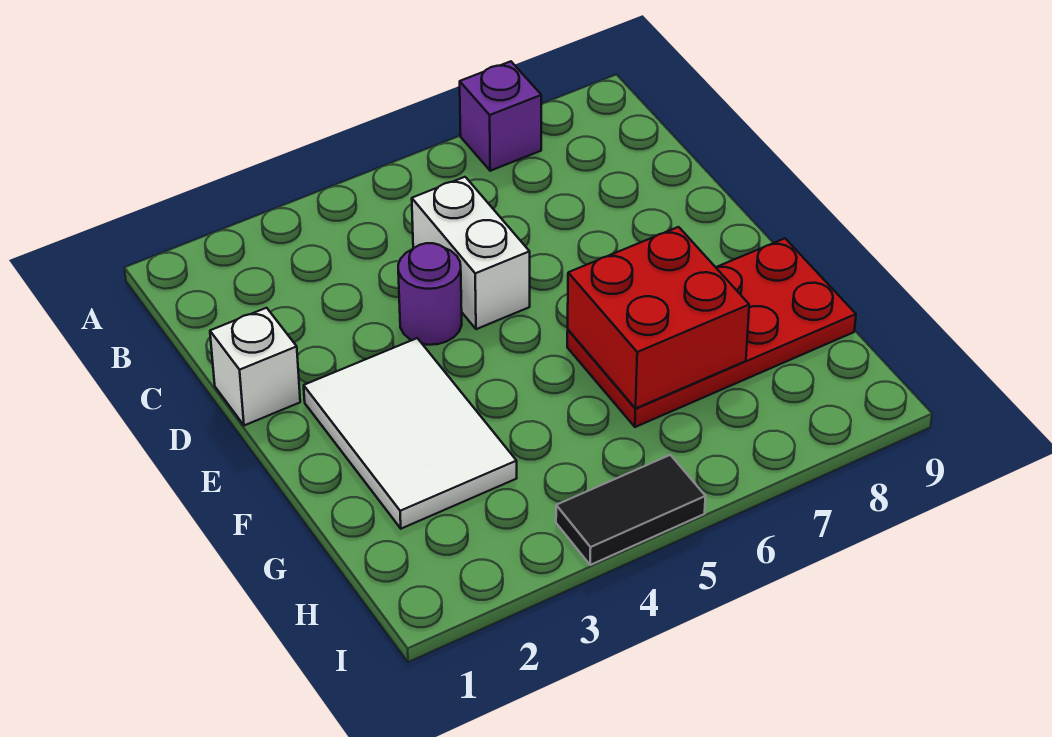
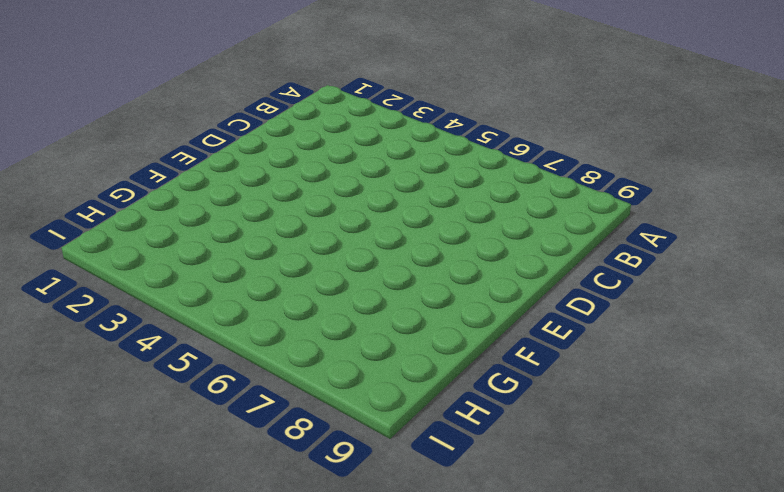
none -> purple brick A7 level 1
none -> white brick C5:D5 level 1

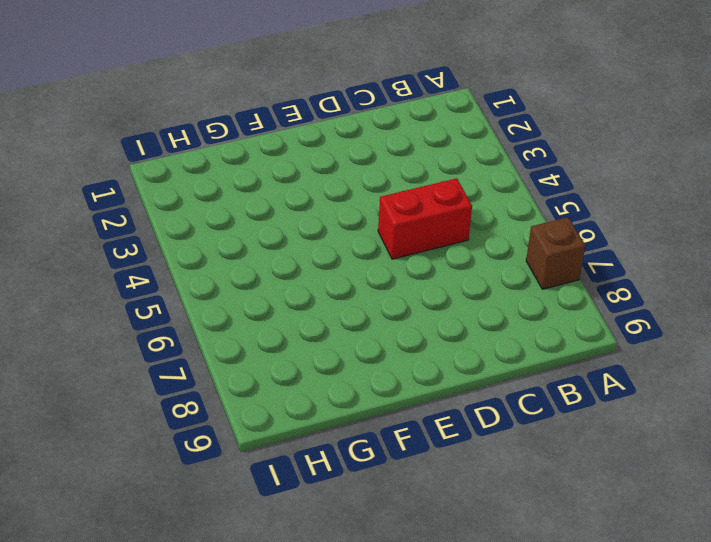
brown brick A7 level 1 -> purple brick A7 level 1
red brick C5:D5 level 1 -> white brick C5:D5 level 1
none -> white brick D1 level 1
none -> purple round brick D4 level 1

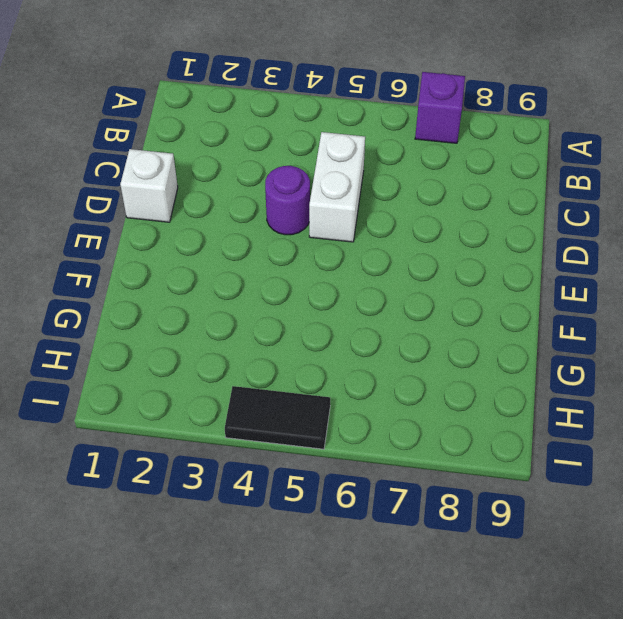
none -> white tile E2:G3 level 1
none -> red plate F6:G9 level 1

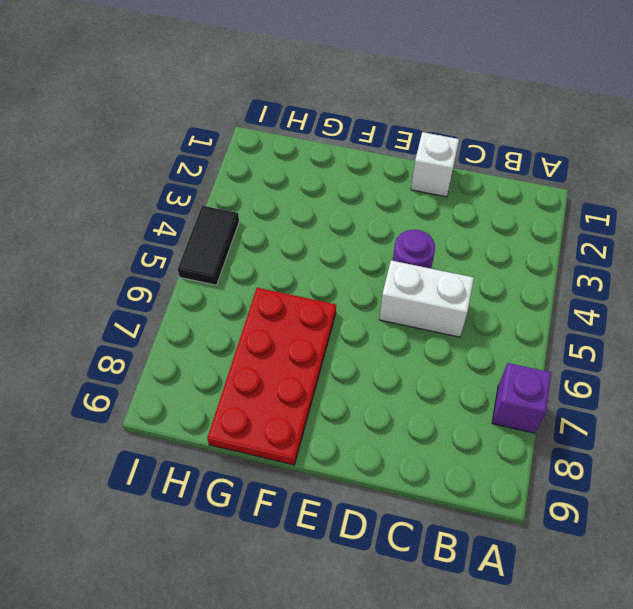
none -> white tile E2:G3 level 1
none -> red brick F6:G7 level 2

